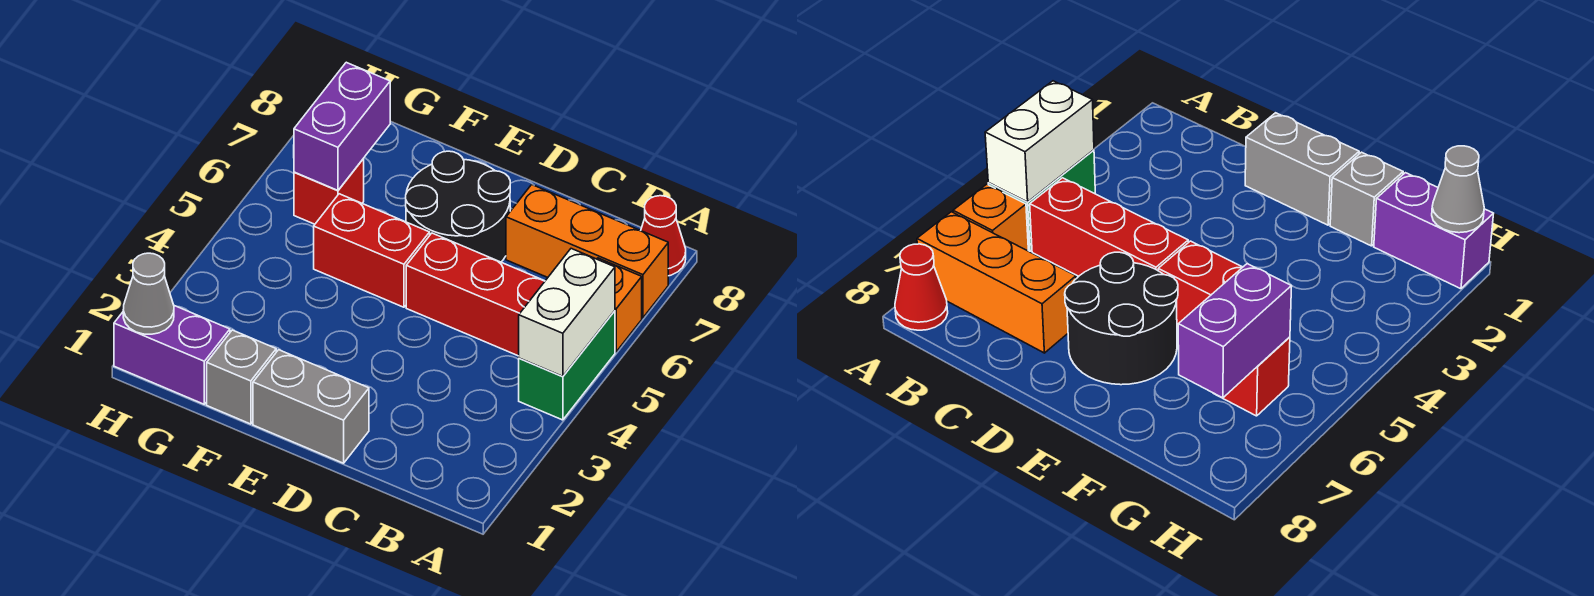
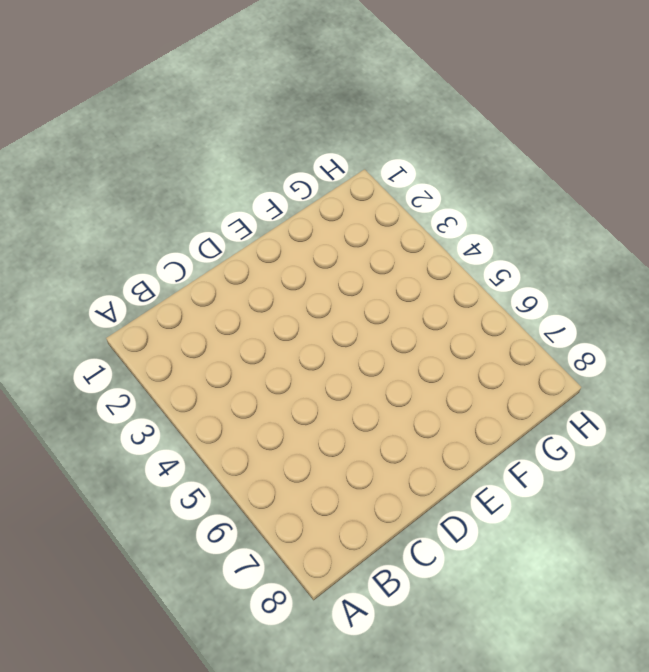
none -> green brick A4:A5 level 1
none -> orange brick A6 level 1
none -> orange brick A7:C7 level 1

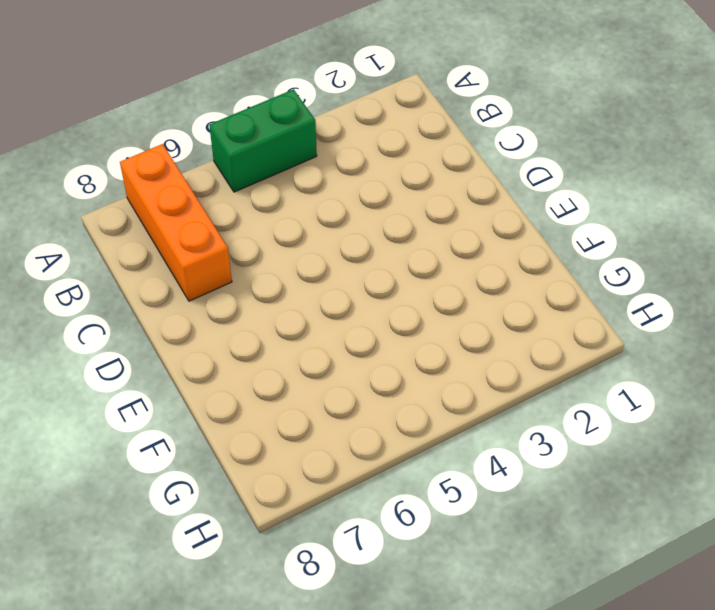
none -> orange brick A6 level 1
none -> red cone A8 level 1
none -> red brick B5:D5 level 1

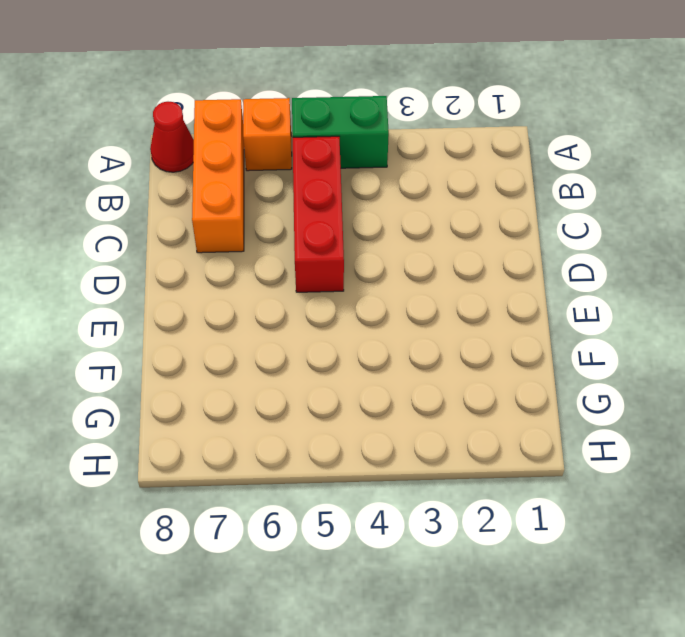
none -> grey brick D1:E1 level 1
none -> black round brick D6:E7 level 1
none -> red brick E5:F5 level 1

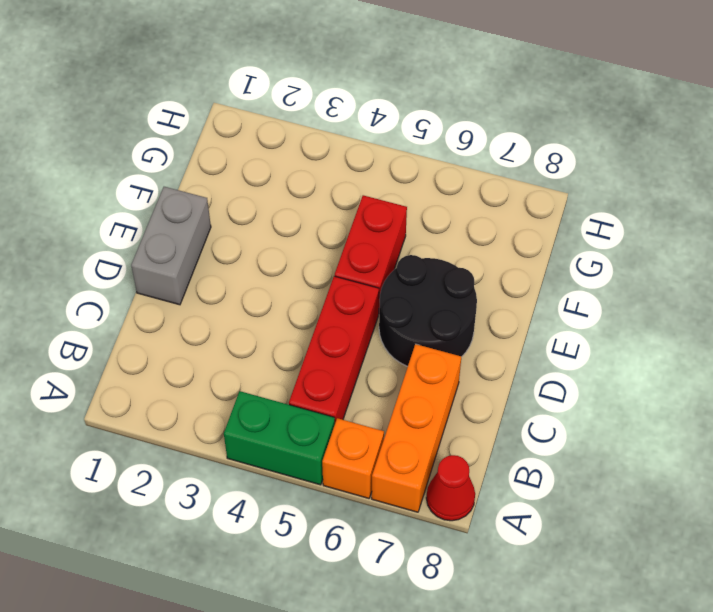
none -> grey brick F1 level 1
none -> purple brick G1:H1 level 1
none -> red brick G6 level 1

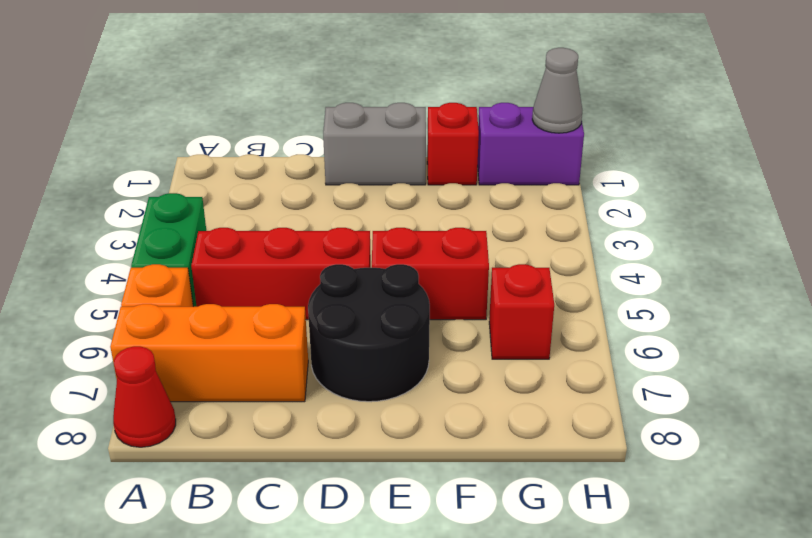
red brick F1 level 1 -> grey brick F1 level 1
none -> white brick A4:A5 level 2
none -> purple brick G6:G7 level 2

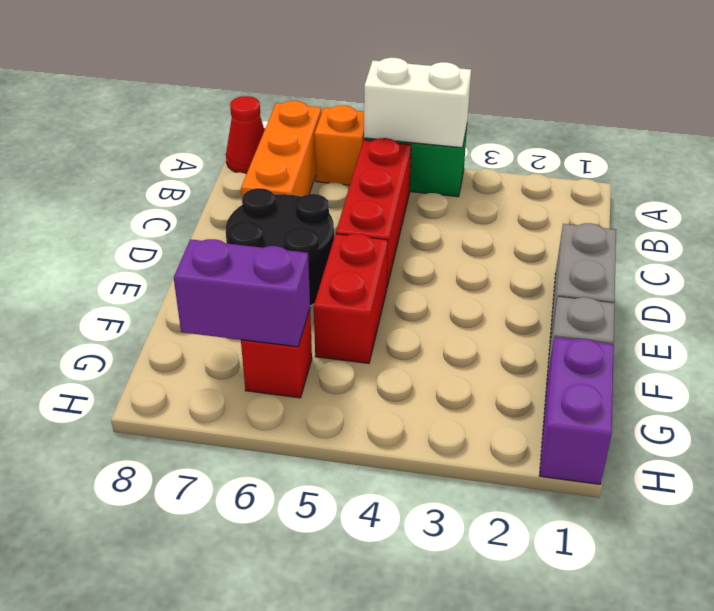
none -> grey cone H1 level 2

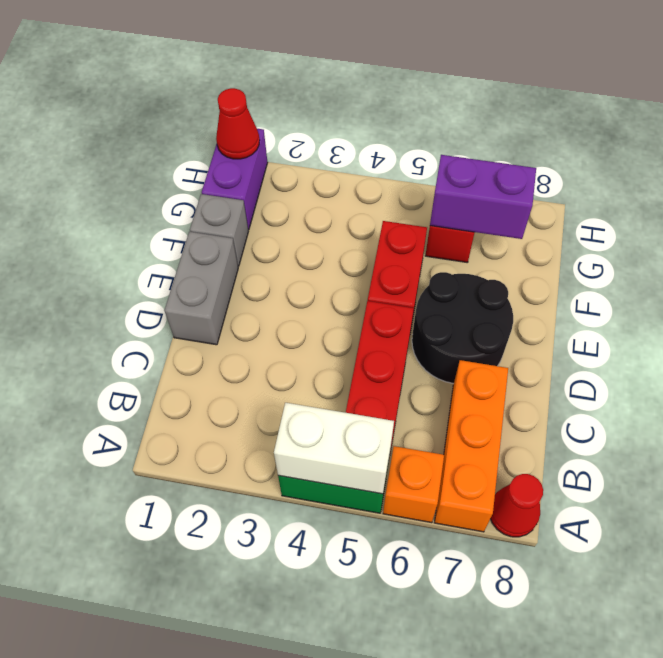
red cone H1 level 2 -> grey cone H1 level 2

